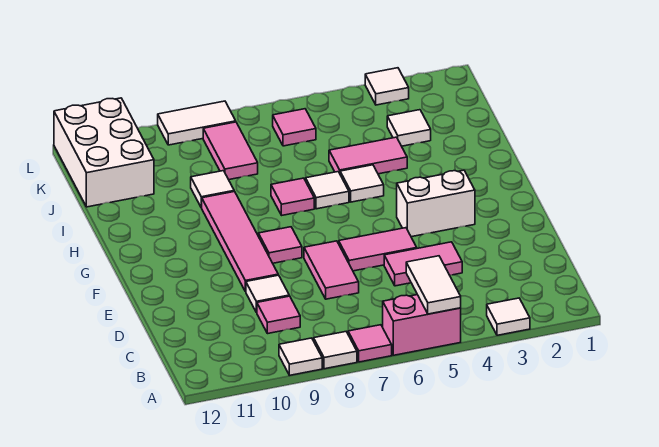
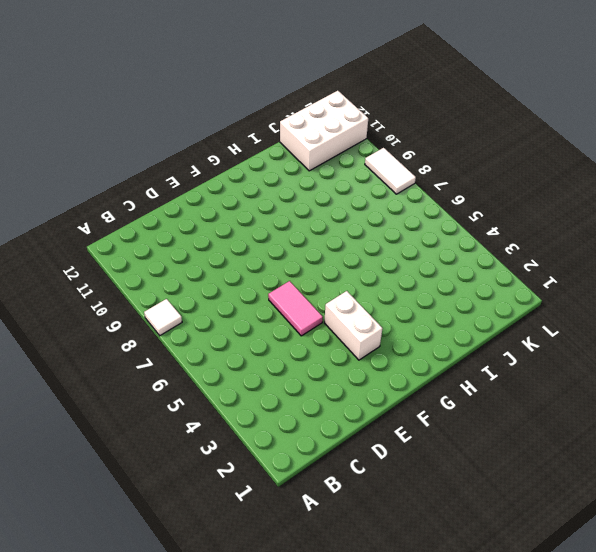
none -> white tile A3 level 1
none -> pink brick A5:A6 level 1
none -> pink tile A7 level 1

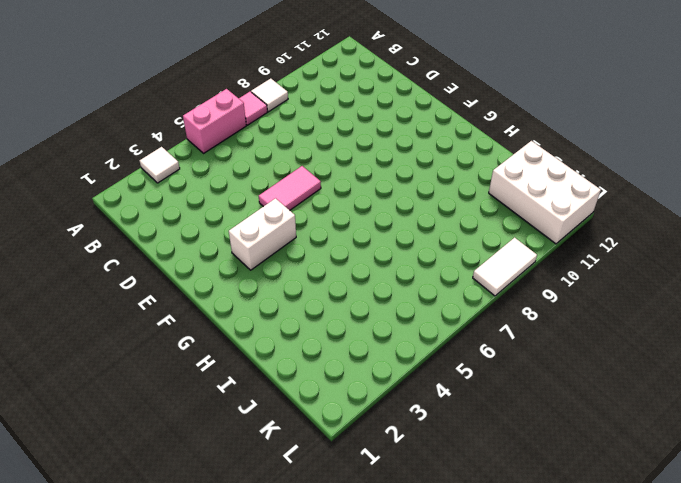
none -> white tile A9 level 1
none -> pink tile C9 level 1
none -> pink tile D4:D5 level 1

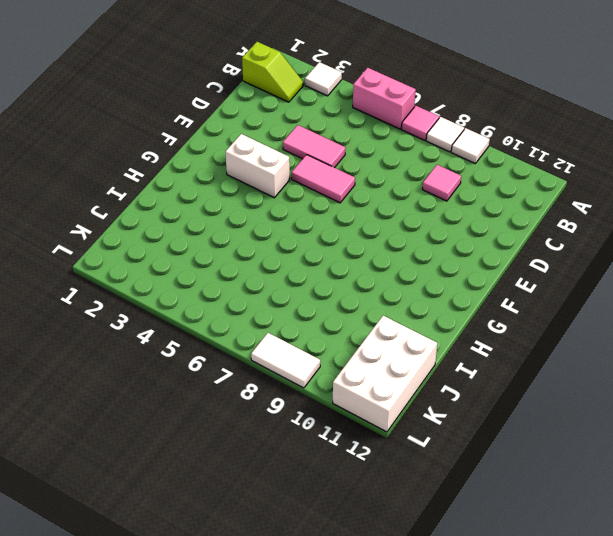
lime slope B1:B2 level 1 top 1 -> none
none -> pink tile D7:E7 level 1
none -> white tile D9 level 1
none -> pink tile E9:H9 level 1

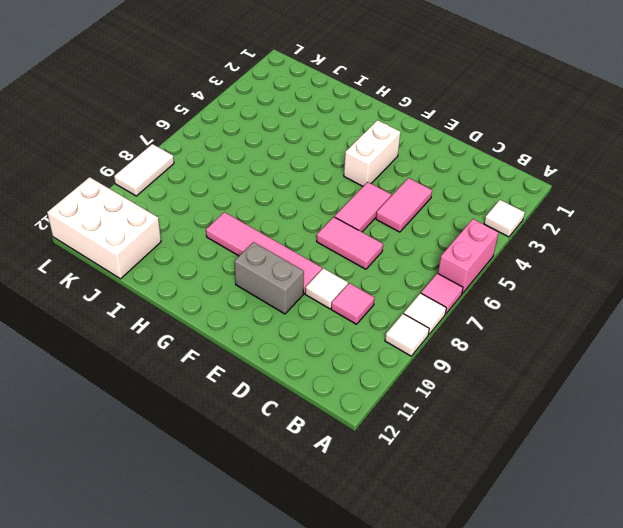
grey brick E10:F10 level 1 -> none
none -> pink tile F8 level 1
none -> white tile H5 level 1
none -> white tile H6 level 1

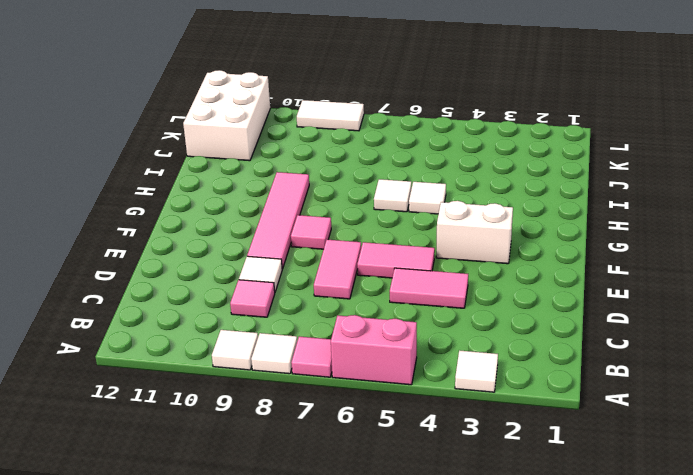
none -> pink tile H7 level 1
none -> pink tile I4:I5 level 1
none -> white tile I9 level 1

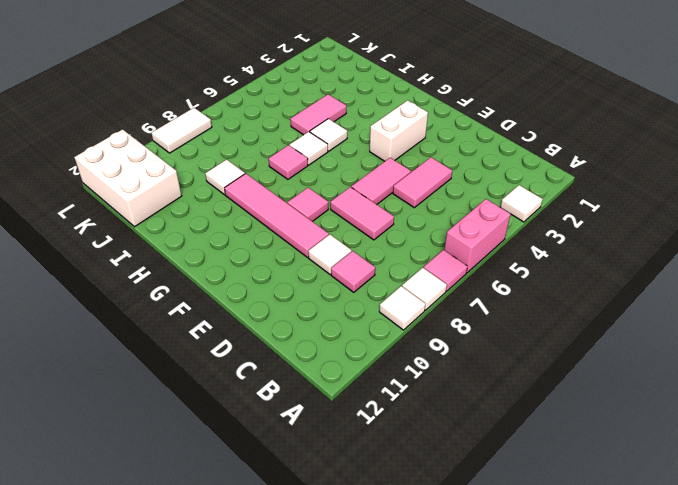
none -> white tile J3 level 1
none -> pink tile J8:K8 level 1
none -> pink tile K6 level 1

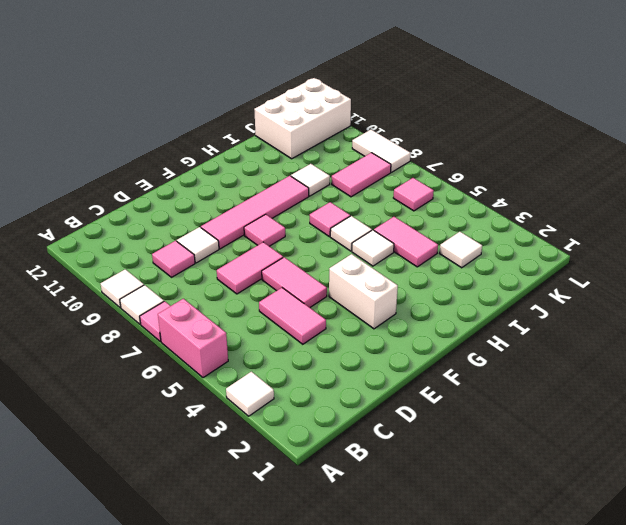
none -> white tile L3 level 1
none -> white tile A5:B5 level 2

